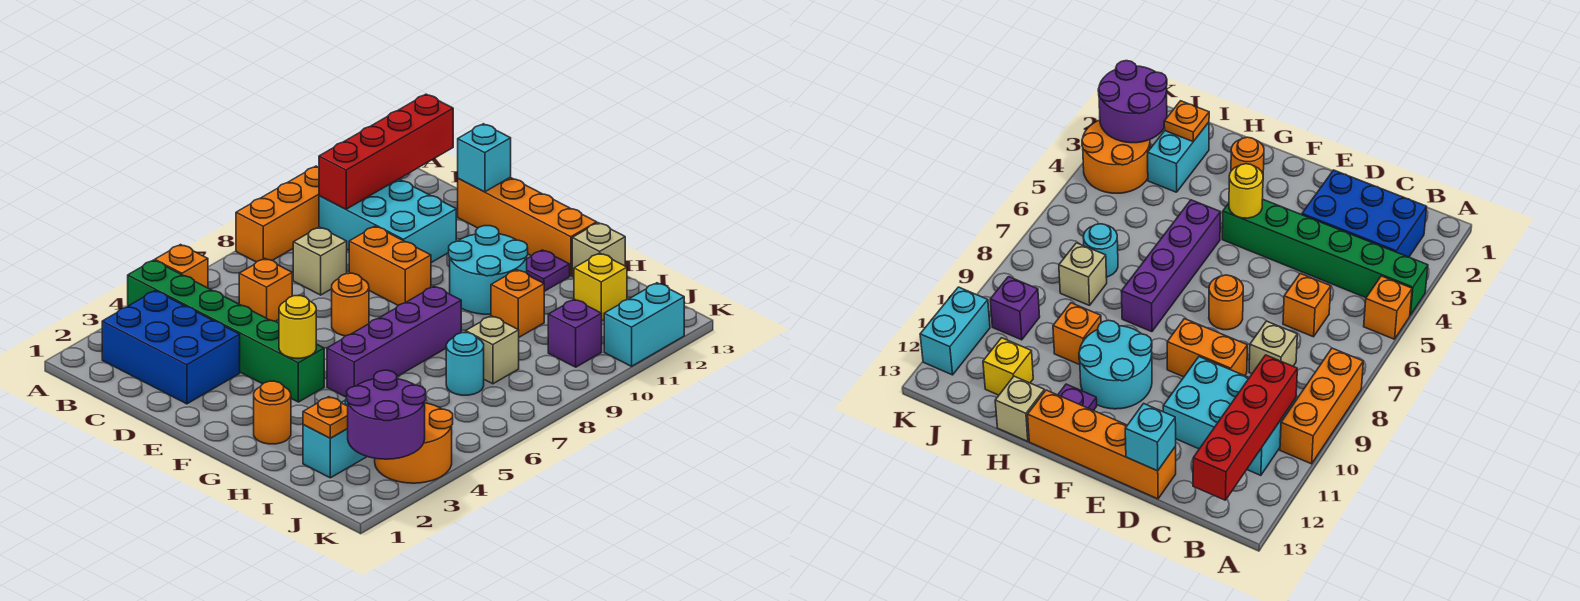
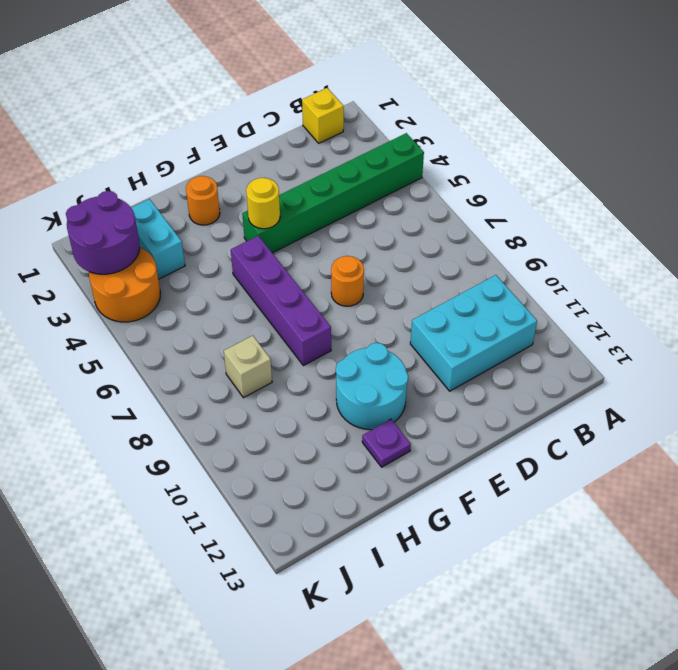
yellow brick B1 level 1 -> yellow brick I12 level 1
none -> orange brick A5 level 1
none -> orange brick A8:A10 level 1
none -> blue brick B2:D3 level 1

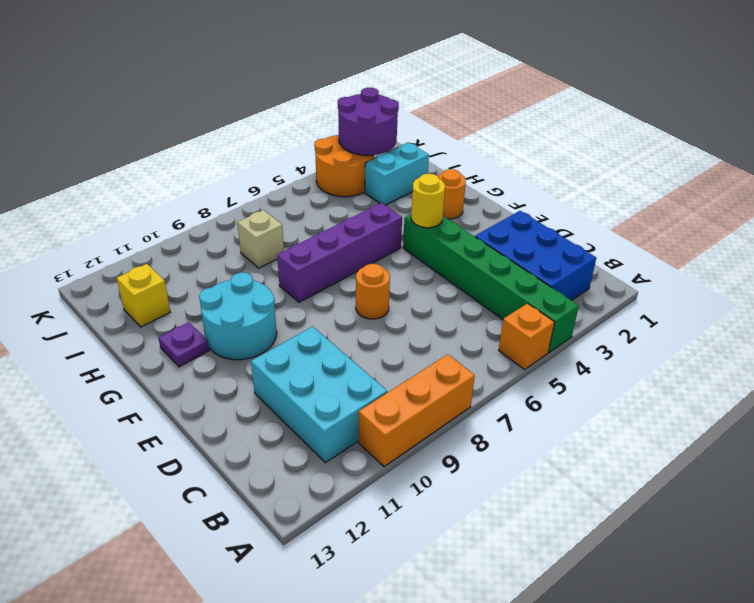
none -> orange brick C6 level 1
none -> tan brick C8 level 1
none -> orange brick D9:E9 level 1

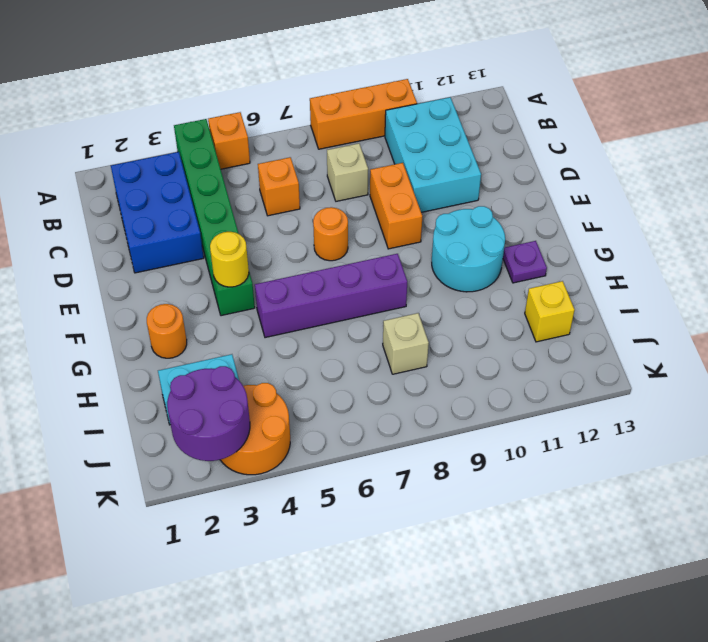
none -> orange brick D13:G13 level 1
none -> orange brick H10 level 1
none -> tan brick H13 level 1

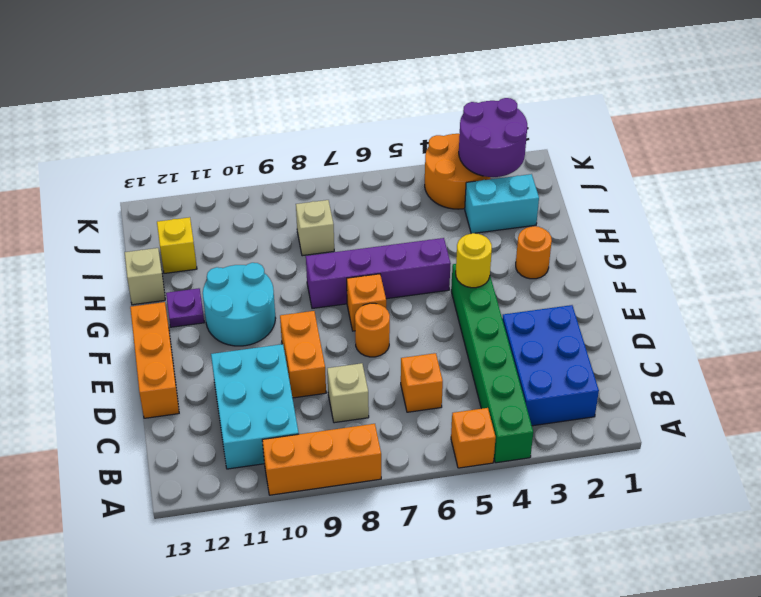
orange brick D13:F13 level 1 -> orange brick D13:G13 level 1
orange brick F7 level 1 -> orange brick H10 level 1
none -> cyan round brick I7 level 1
none -> purple brick J10 level 1
none -> cyan brick K11:K12 level 1

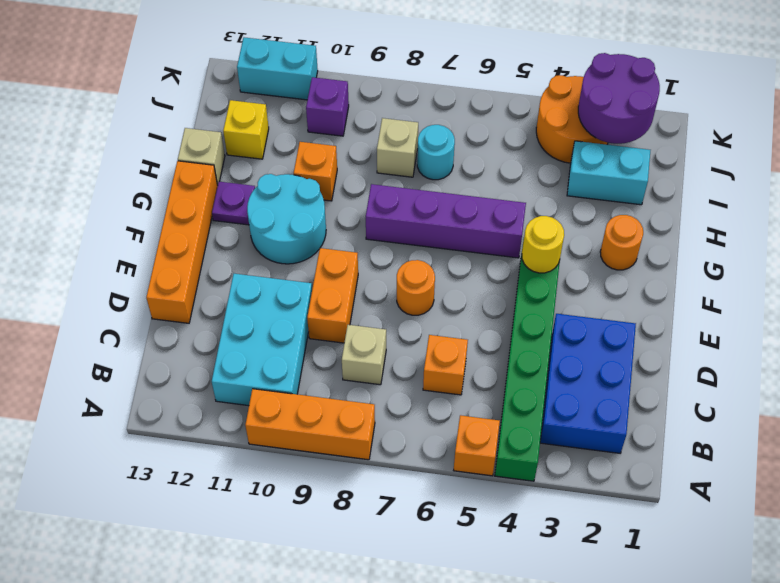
none -> red brick B10:B13 level 2
none -> cyan brick D13 level 2
none -> orange plate I2 level 2

